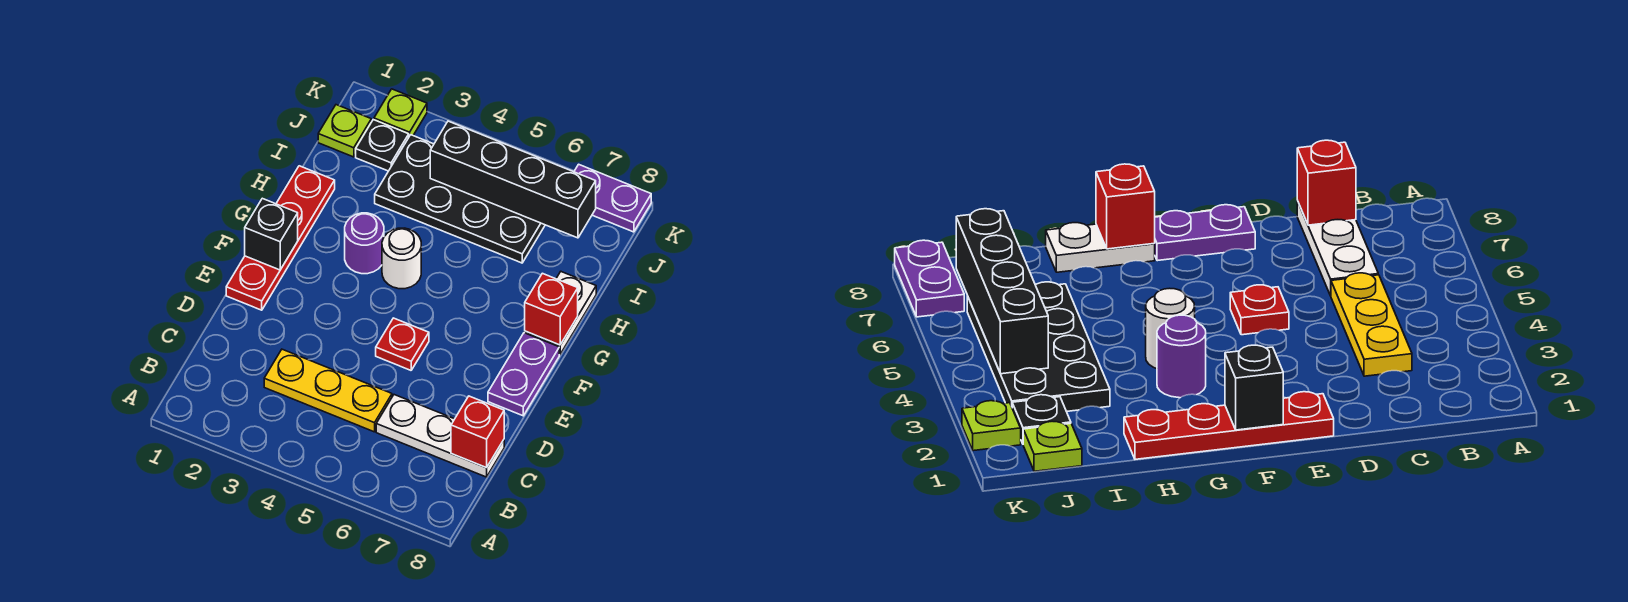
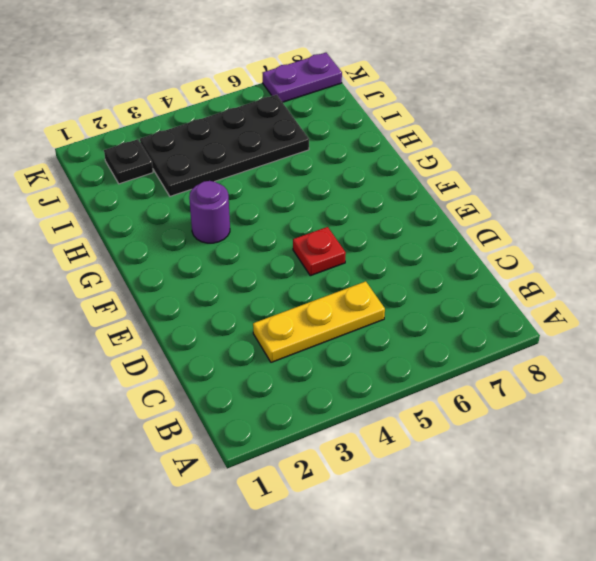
none -> white plate C6:C8 level 1
none -> red plate E1:H1 level 1
none -> purple plate E8:F8 level 1

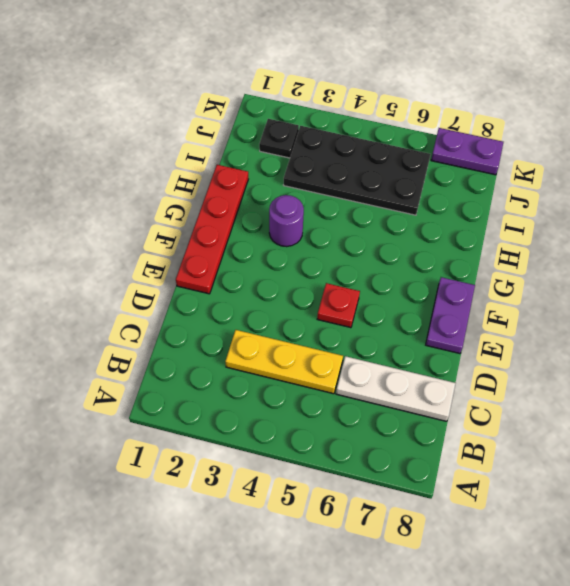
none -> white round brick G4 level 1
none -> white plate G8:H8 level 1
none -> lime plate J1 level 1

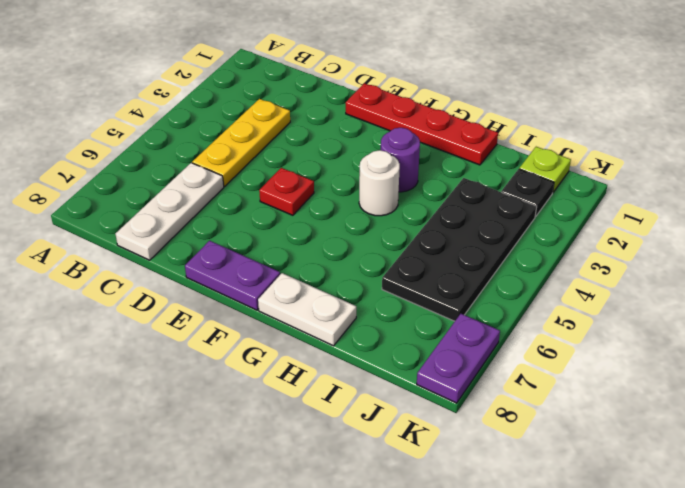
none -> lime plate K2 level 1
none -> red brick C8 level 2
none -> black brick F1 level 2

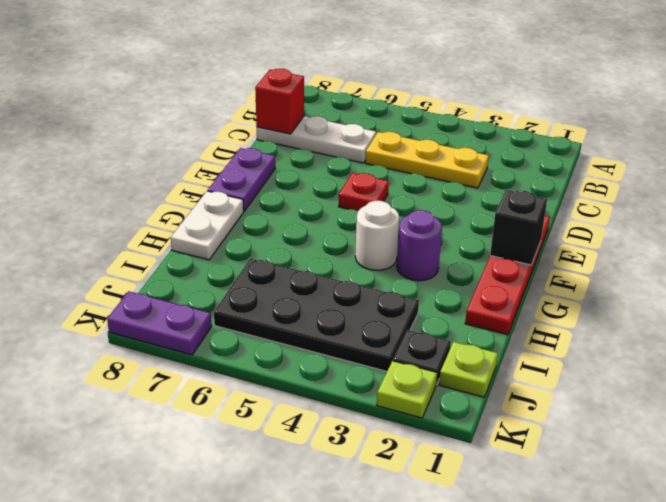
none -> red brick G8 level 2
none -> black brick J4:J7 level 2

